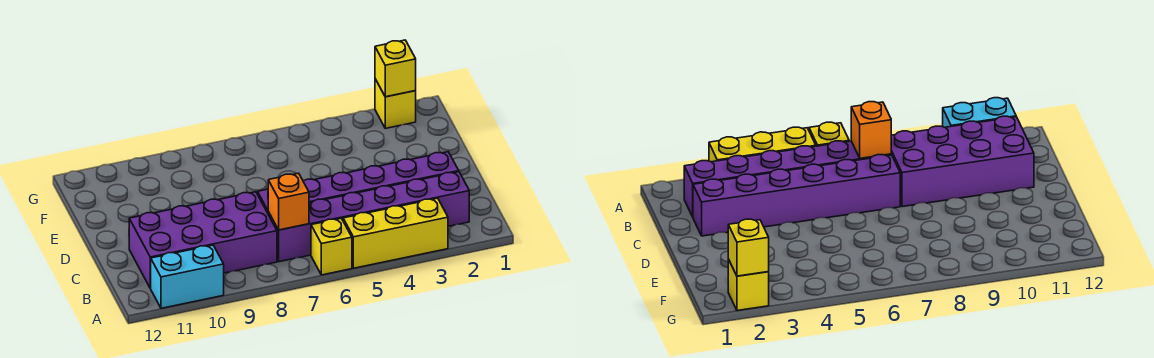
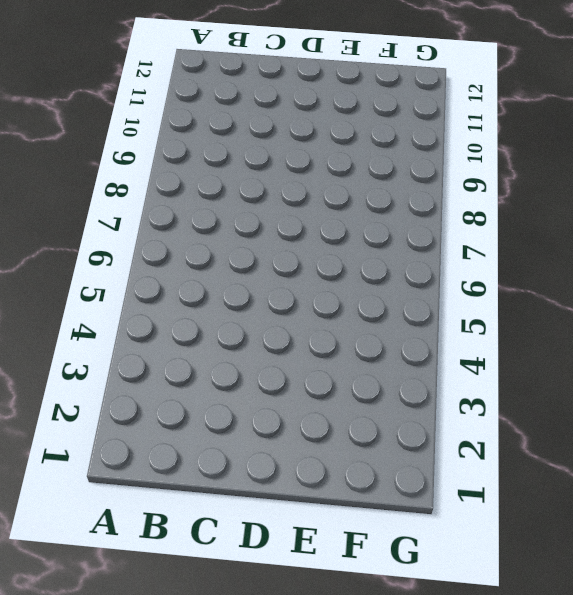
none -> yellow brick A3:A5 level 1
none -> yellow brick A6 level 1

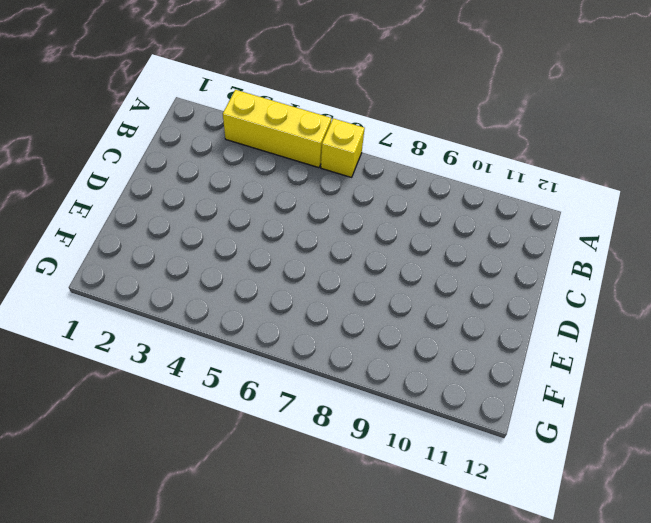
none -> cyan brick A10:A11 level 1
none -> purple brick B2:B7 level 1

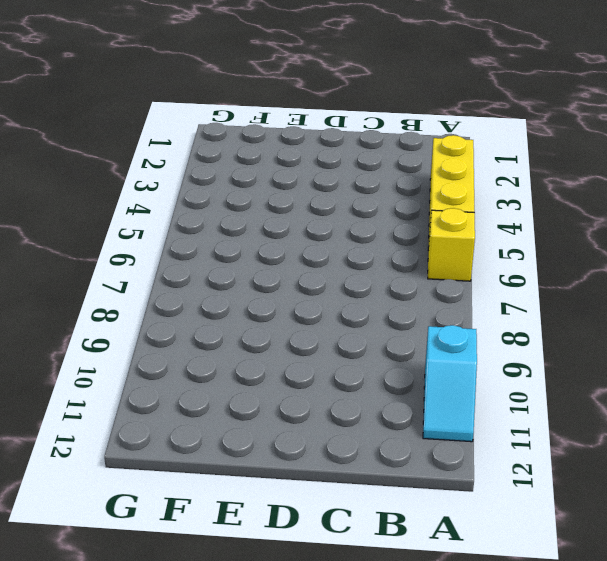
cyan slope A10:A11 level 1 top 10 -> cyan brick A10:A11 level 1
none -> purple brick B2:B7 level 1
none -> purple brick B8:C11 level 1

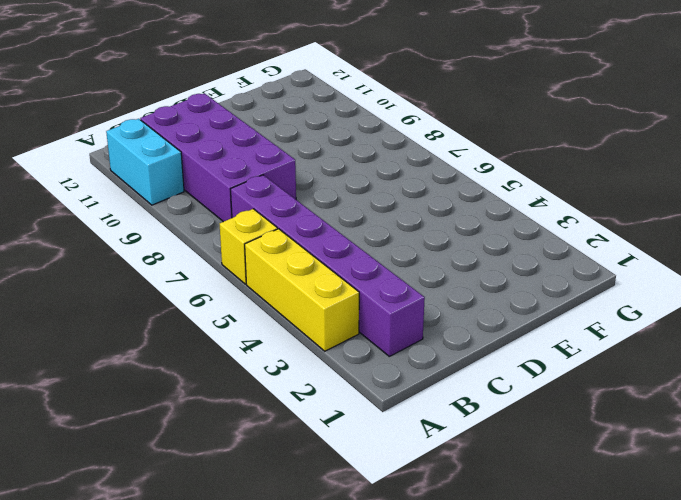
none -> purple brick C2:C7 level 1
none -> yellow brick G2 level 1

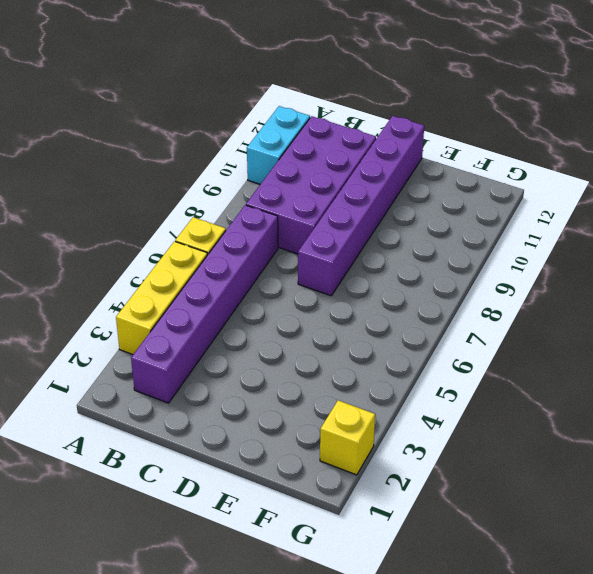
purple brick D7:D12 level 1 -> purple brick C2:C7 level 1
none -> orange brick B7 level 2
none -> yellow brick G2 level 2

